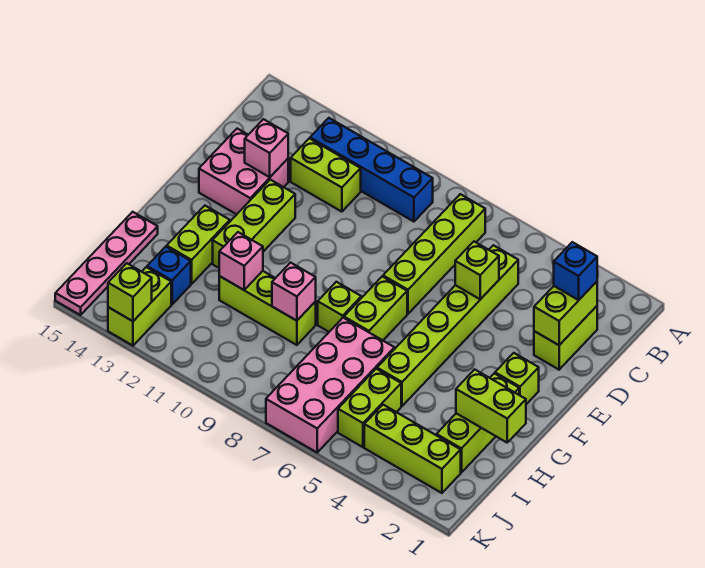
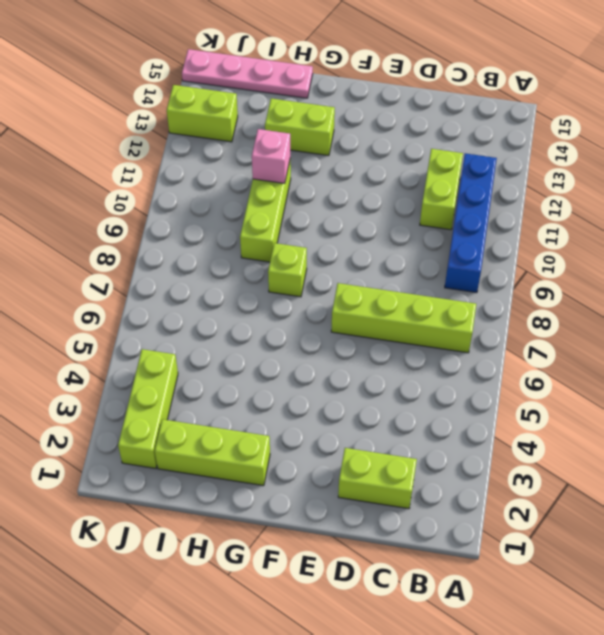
none -> lime brick C5:H5 level 1
none -> pink brick D13:E14 level 1
none -> lime brick E12:G12 level 1

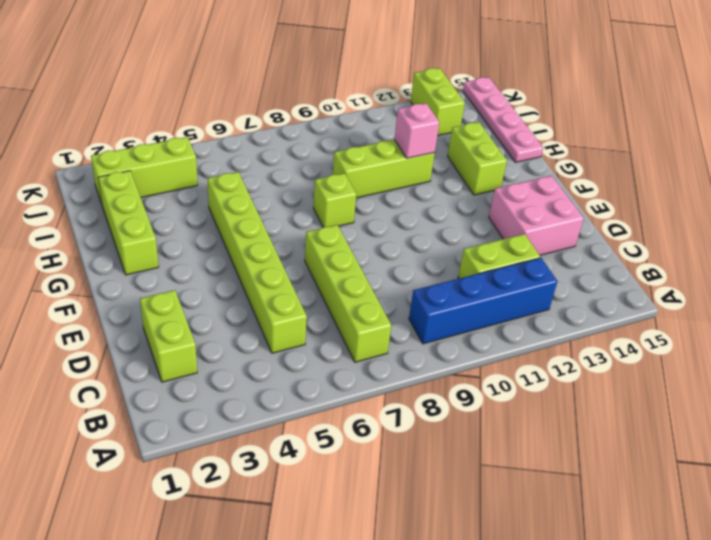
none -> lime brick E12:G12 level 1
none -> lime brick F2 level 1
none -> lime brick F7:G7 level 1

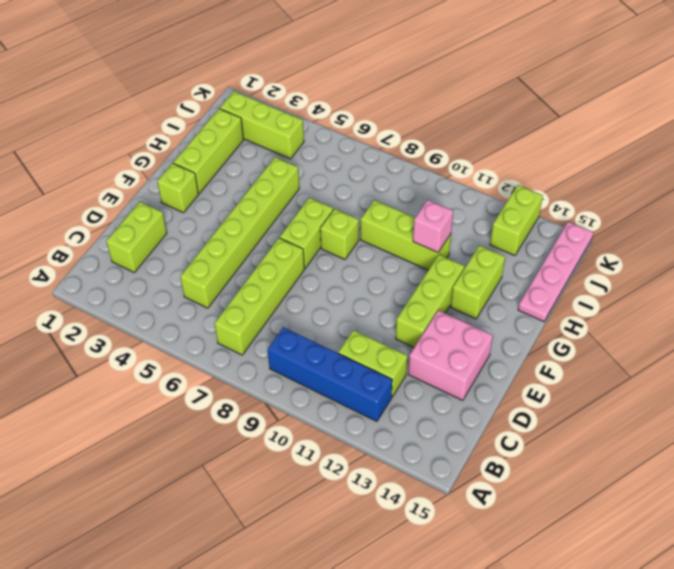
none -> pink brick H6:K7 level 1
none -> lime brick I5:J5 level 1
none -> blue brick I13 level 1

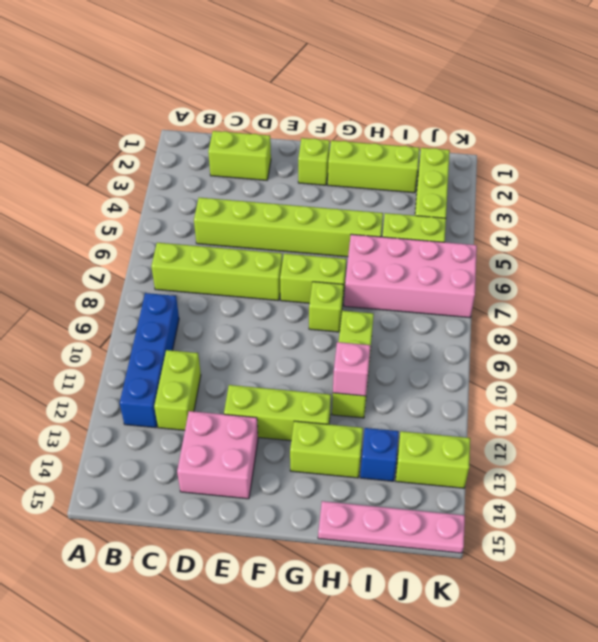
none -> lime brick C2:D2 level 2
none -> lime brick D5 level 2
none -> pink brick D13 level 2

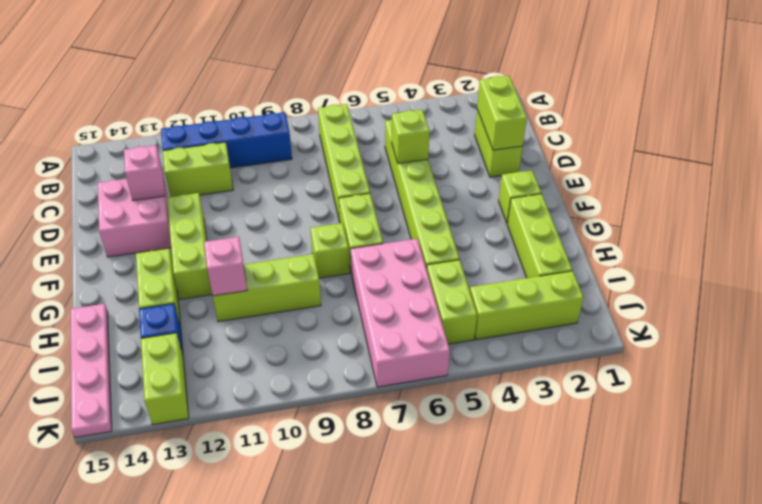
none -> lime brick H1:H2 level 2
none -> pink brick H9 level 2
none -> lime brick K13 level 2

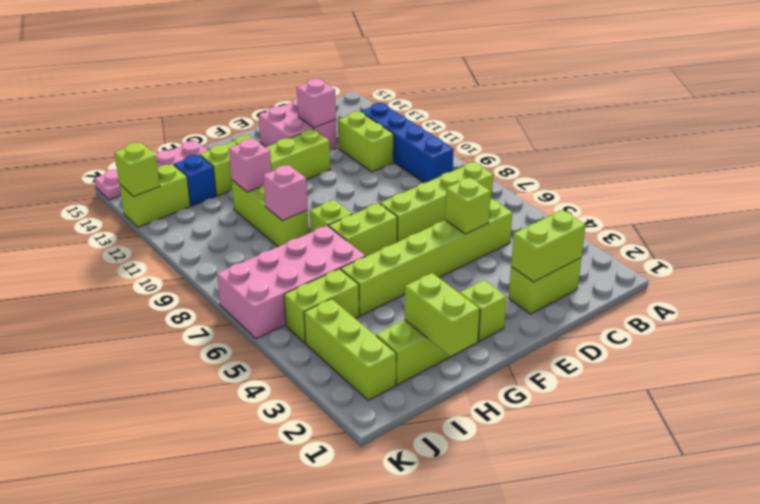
none -> blue brick C2 level 3

